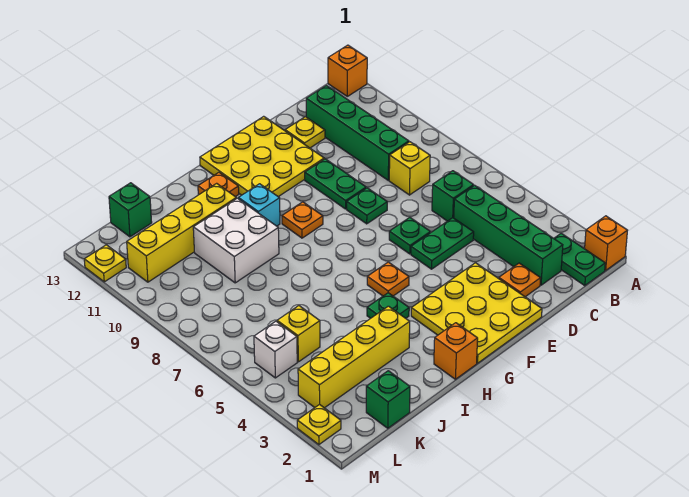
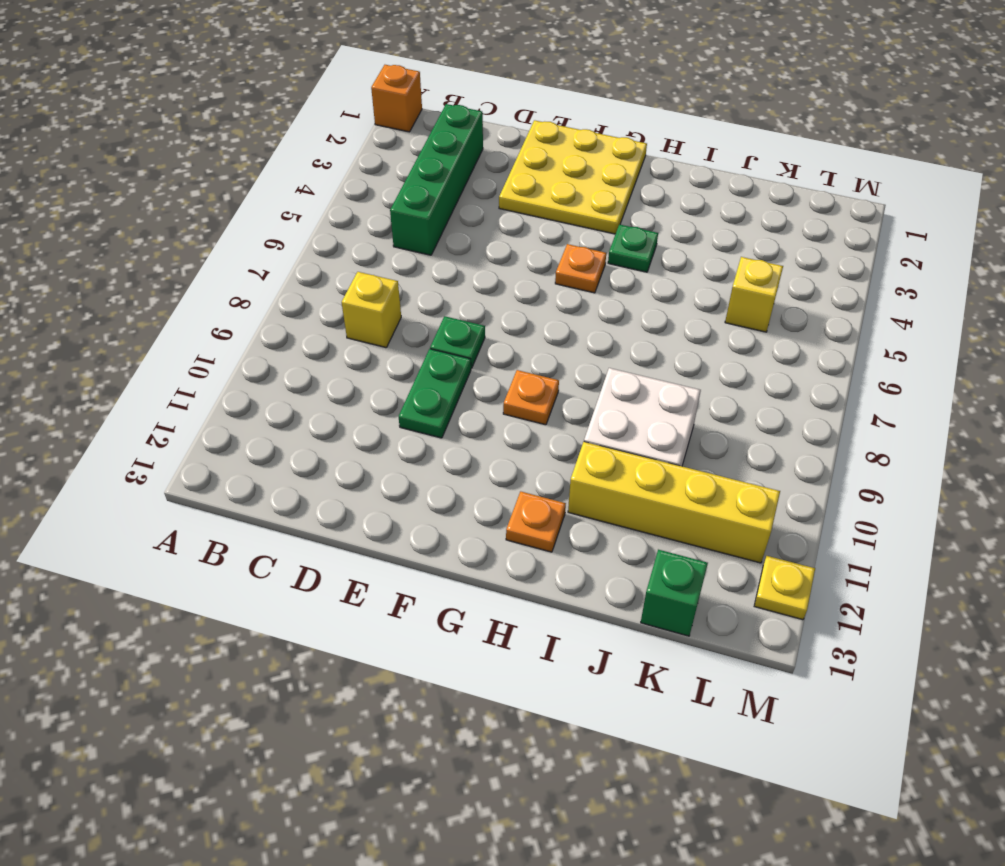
none -> orange brick A13 level 1
none -> green plate B1:B2 level 1
none -> green brick C6 level 1
none -> green brick C9:C12 level 1

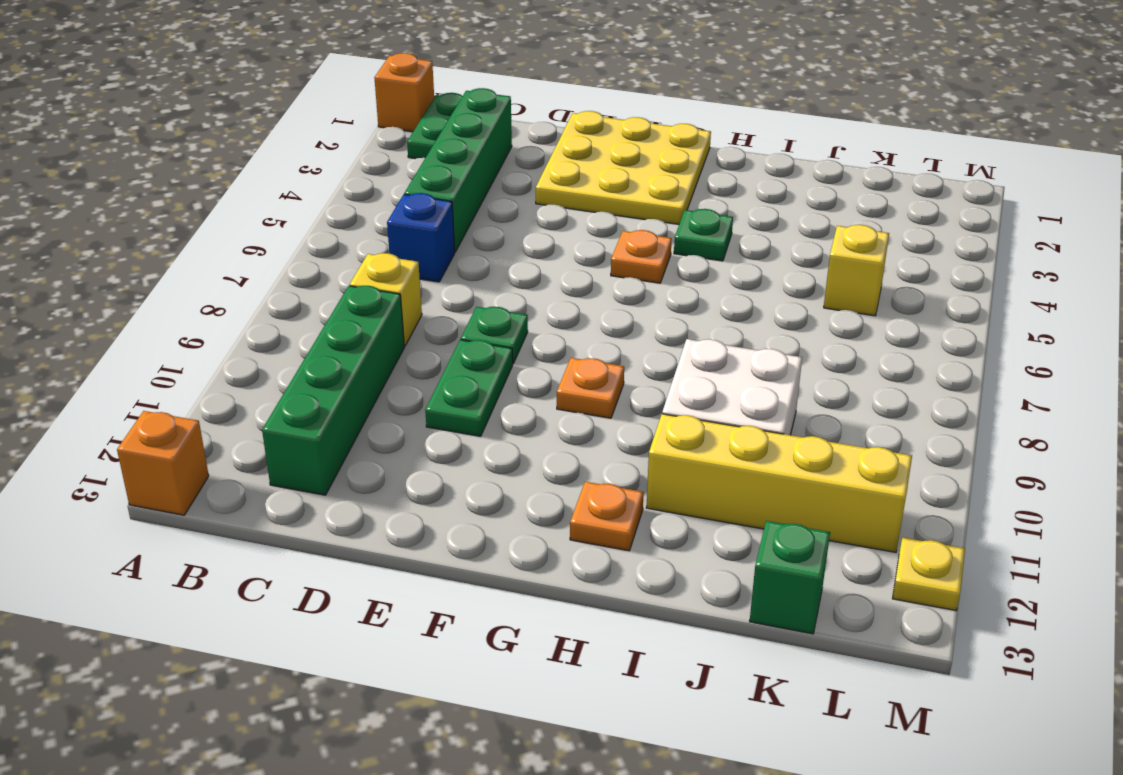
blue brick C6 level 1 -> green brick C6 level 1
none -> orange plate D2 level 1
none -> green plate D5:E5 level 1
none -> yellow plate D12 level 1
none -> green plate E6 level 1

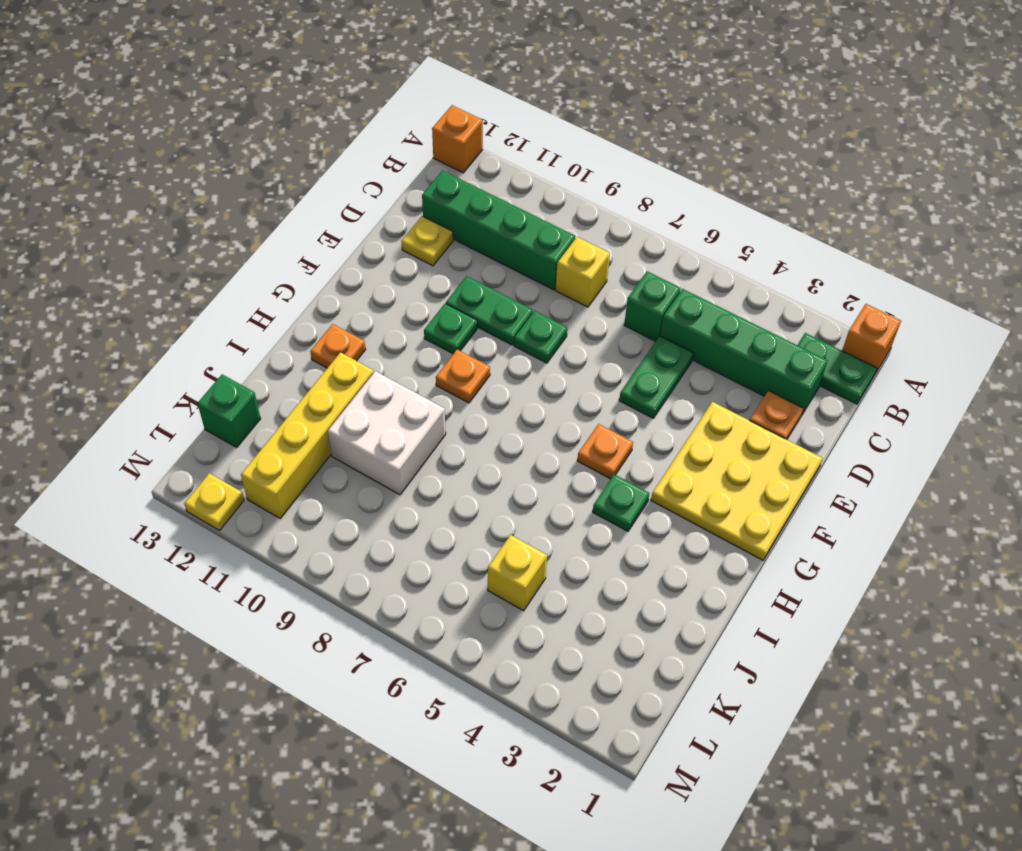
green plate F10 level 1 -> green plate E6 level 1
none -> yellow plate E11:G13 level 1
none -> orange brick H1 level 1
none -> cyan brick H10 level 1
none -> yellow brick I3:L3 level 1

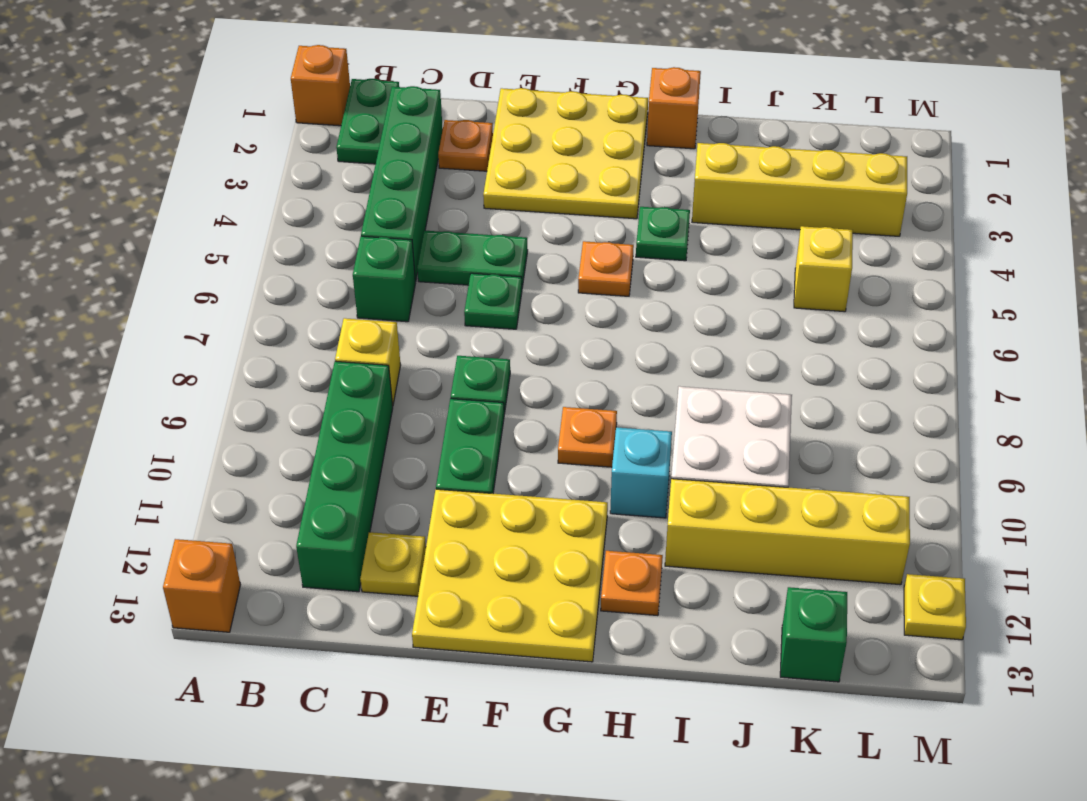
none -> green brick K1 level 1
none -> white brick L5 level 1
none -> yellow plate M2 level 1

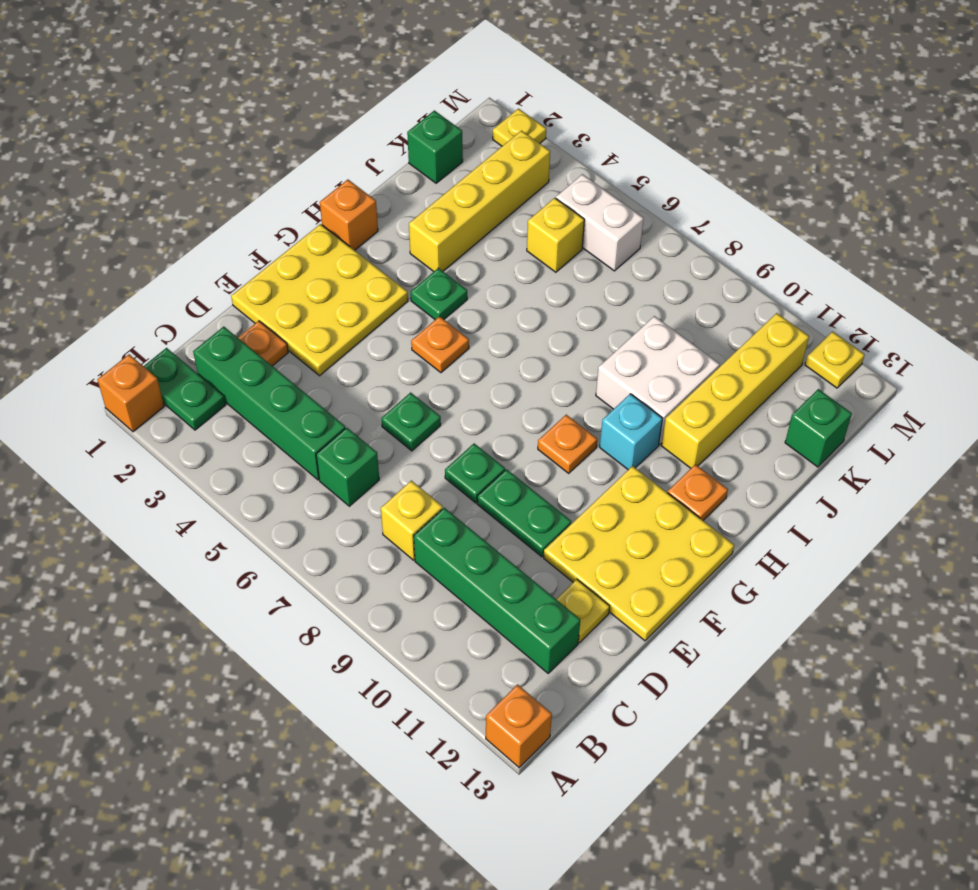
white brick L5:L6 level 1 -> white brick L5 level 1
none -> green plate D5:E5 level 1

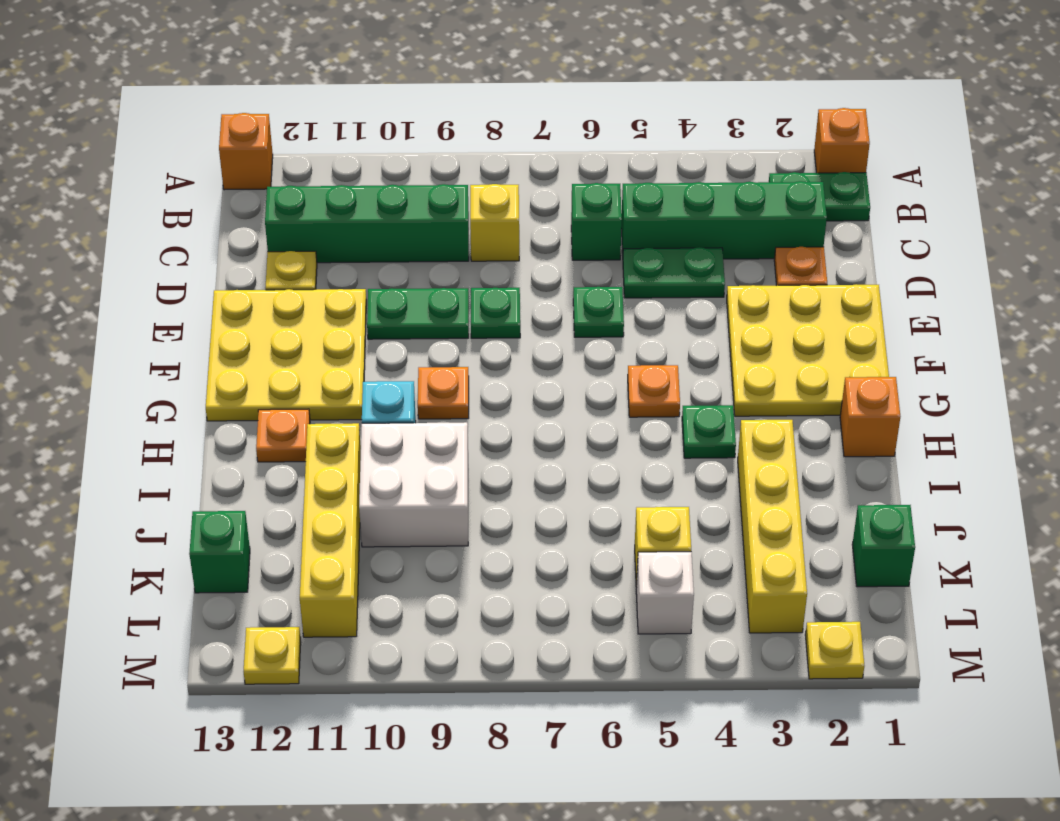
green plate D4:D5 level 1 -> green plate D5:E5 level 1

